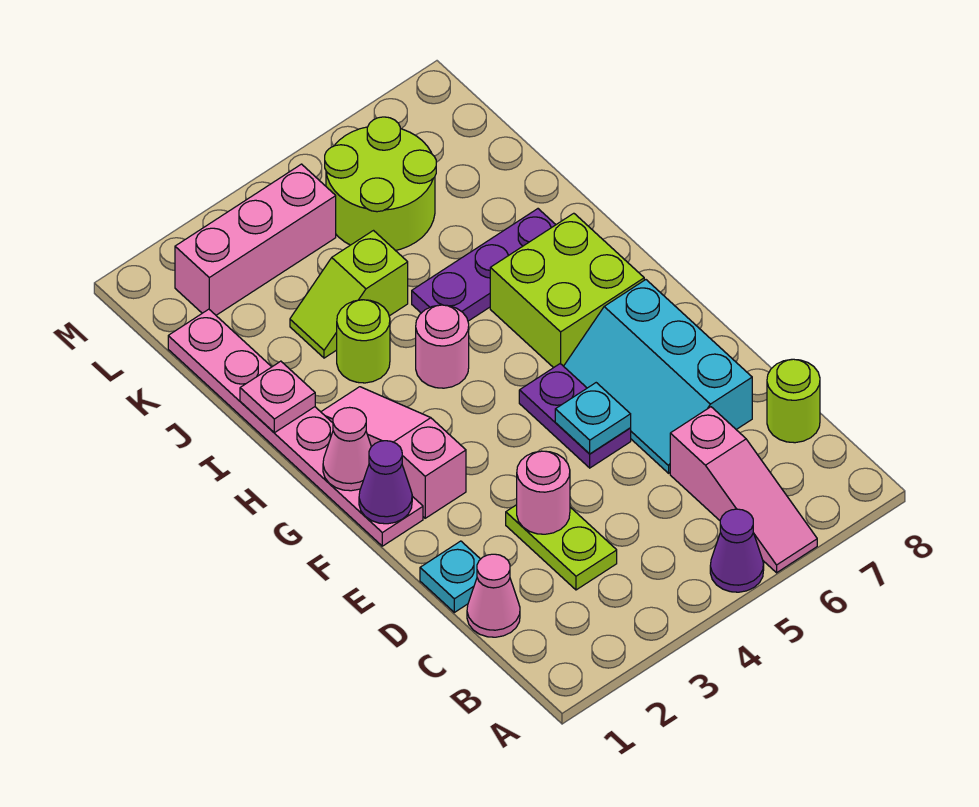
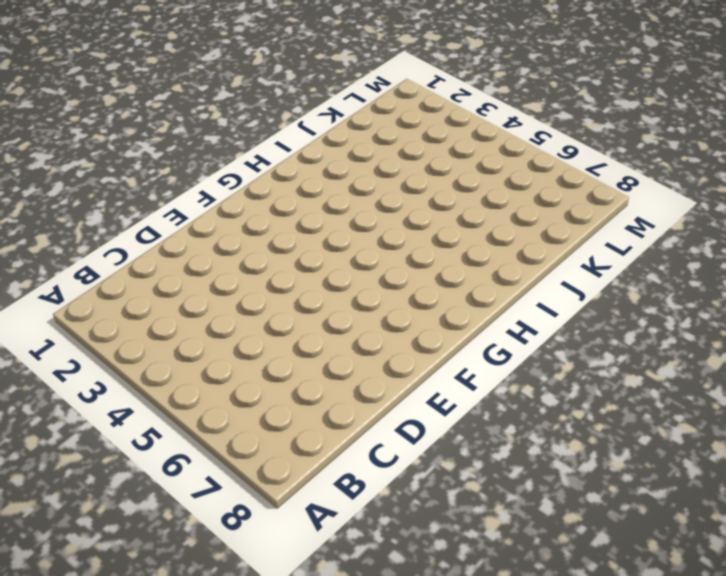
none -> purple cone A5 level 1
none -> pink slope A6:C6 level 1 top C
none -> pink cone C1 level 1

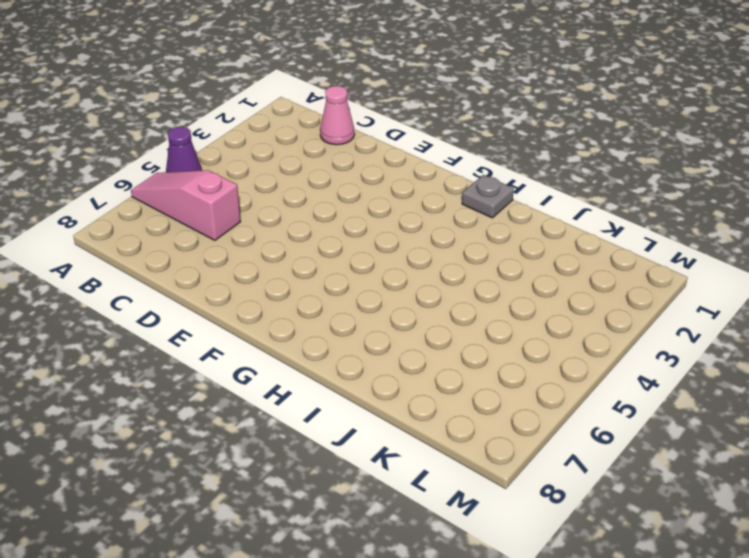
grey plate H1 level 1 -> pink plate F1:K1 level 1
none -> lime plate C3:D3 level 1
none -> lime round brick C8 level 1
none -> cyan plate D1 level 1

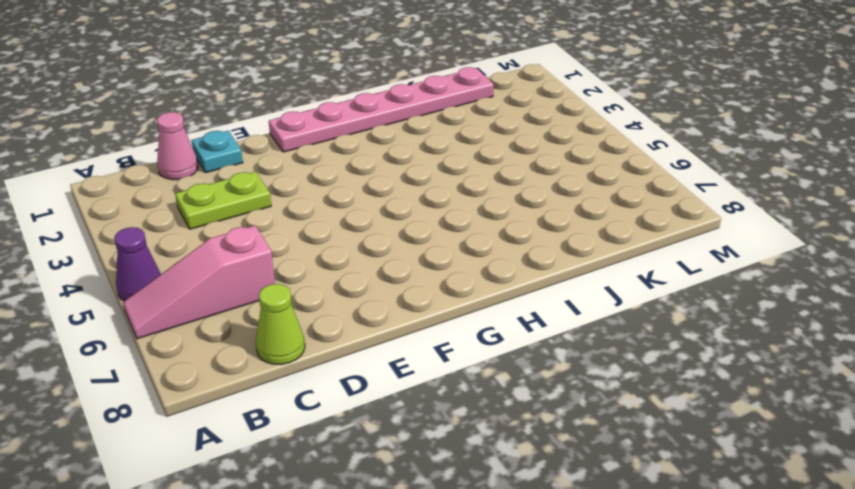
lime cone C8 level 1 -> lime round brick C8 level 1
none -> cyan slope D6:F7 level 1 top 7
none -> purple plate E5:F5 level 1
none -> pink slope F2:H2 level 1 top F

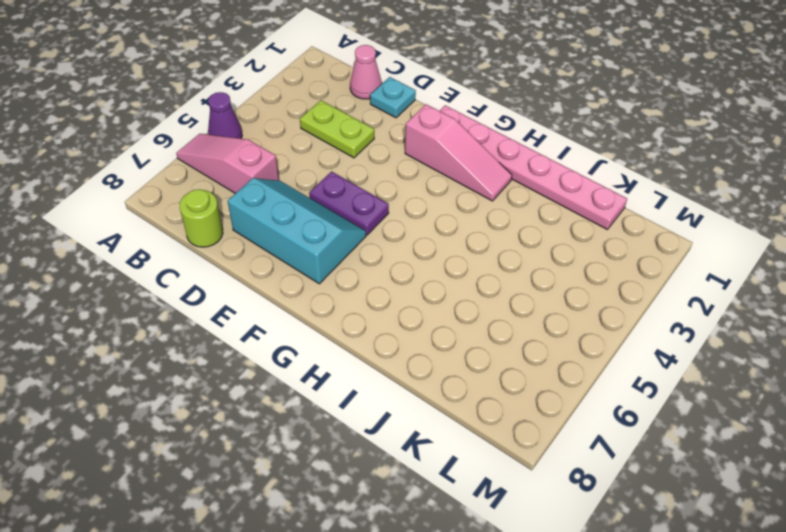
none -> lime brick G6:H7 level 1
none -> pink round brick H4 level 1
none -> lime round brick I3 level 1

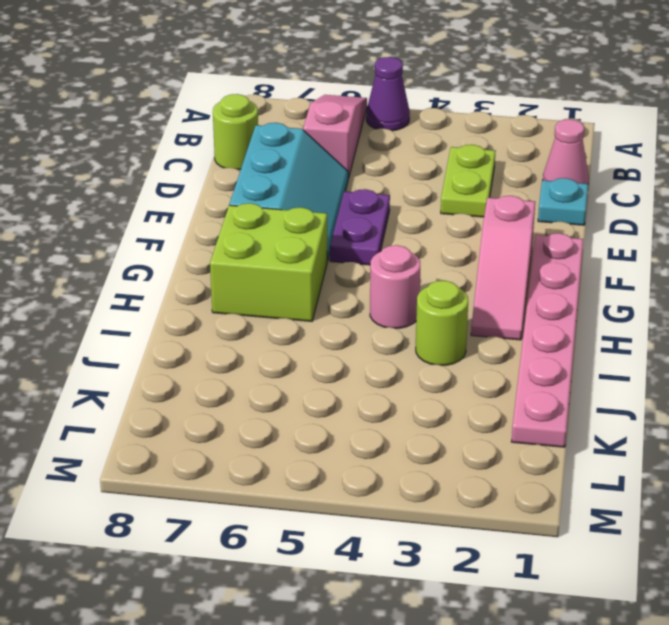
none -> purple plate I5:I7 level 1
none -> lime slope J3:J4 level 1 top 4
none -> lime round brick K5:L6 level 1

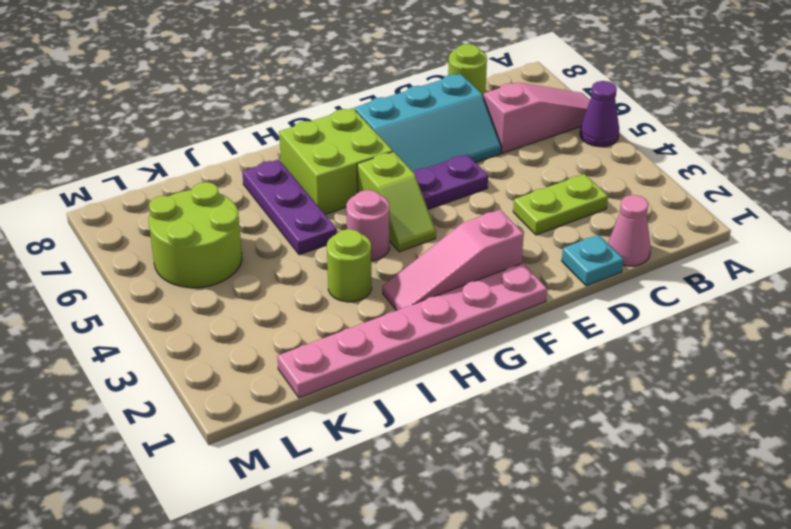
lime slope G4:G5 level 1 top 5 -> lime slope J3:J4 level 1 top 4
none -> pink brick L2:L4 level 1
none -> pink round brick D3 level 2
none -> cyan plate E5 level 2

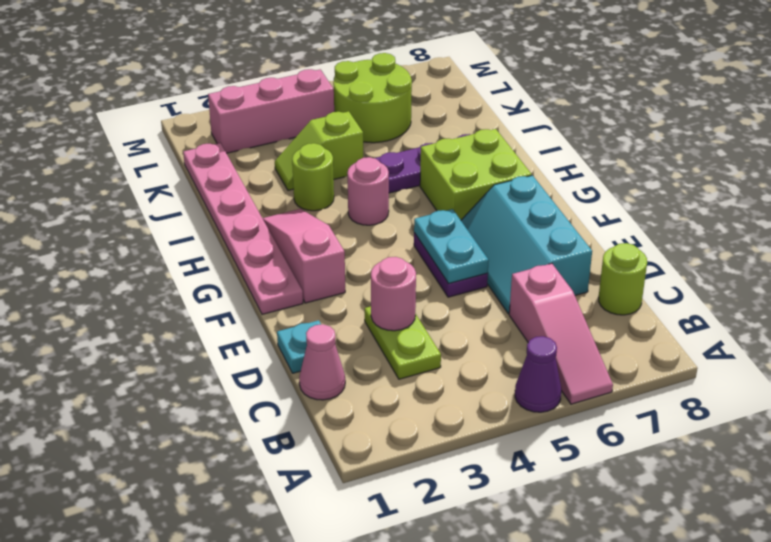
cyan plate E5:F5 level 2 -> cyan plate E5 level 2
none -> purple cone F1 level 2
none -> pink cone G1 level 2
none -> pink plate I1 level 2

